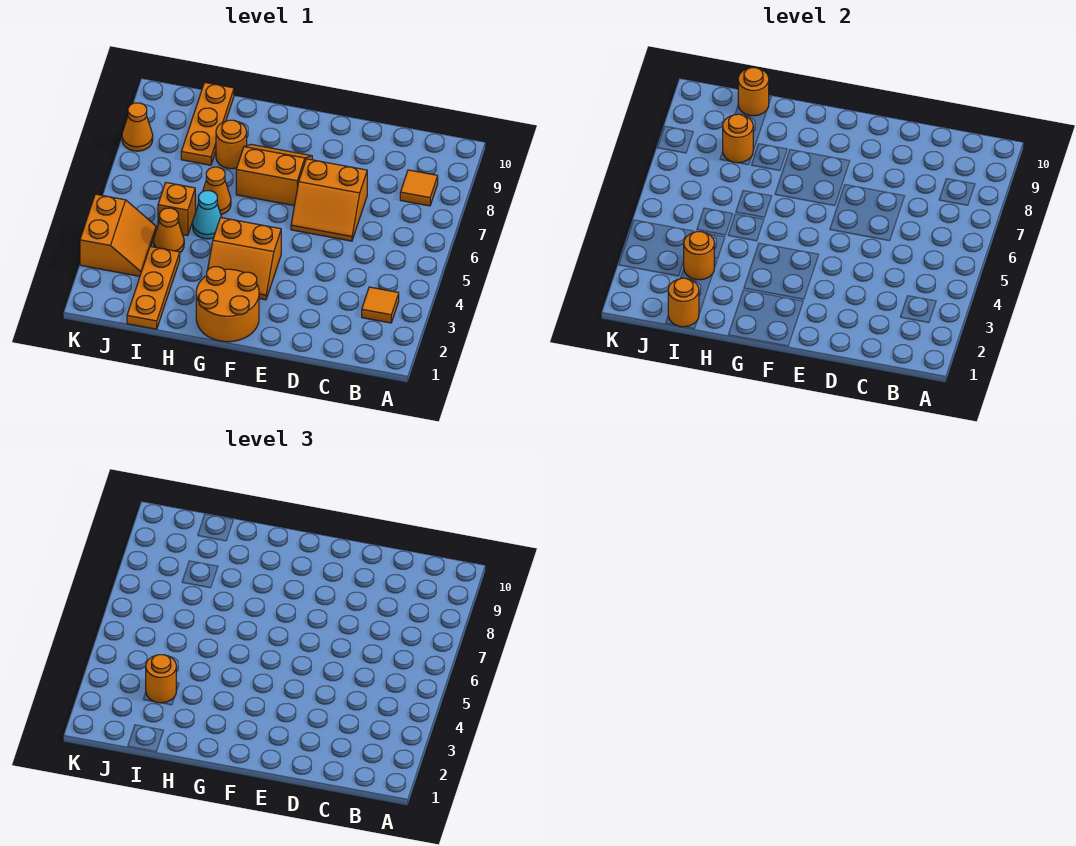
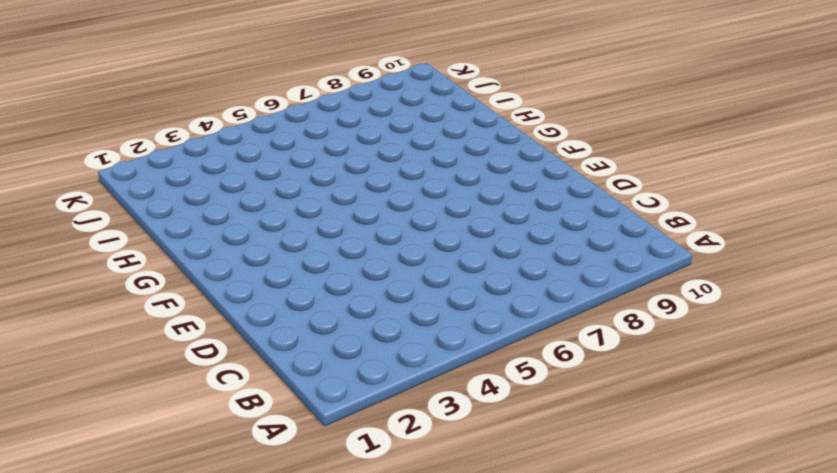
none -> orange tile B3 level 1
none -> orange tile B8 level 1
none -> orange slope D6:E7 level 1 top 7

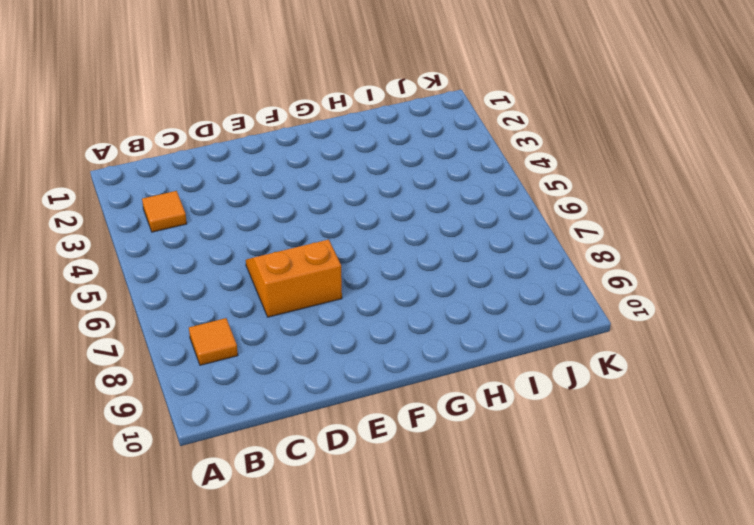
none -> orange round brick F1:G2 level 1
none -> orange slope F3:G4 level 1 top 4
none -> orange slope F7:G8 level 1 top 7

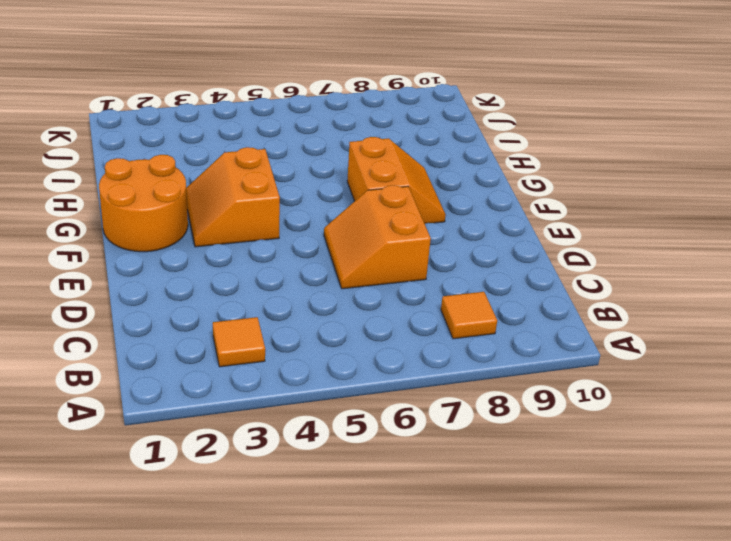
none -> cyan cone H5 level 1
none -> orange cone H6 level 1
none -> orange round brick H8 level 1

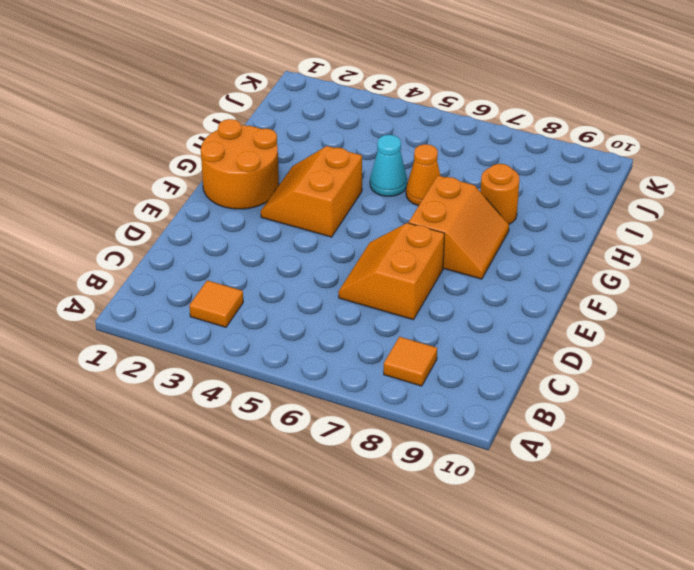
none -> orange plate I1:I3 level 1
none -> orange cone I4 level 1
none -> orange brick I5 level 1

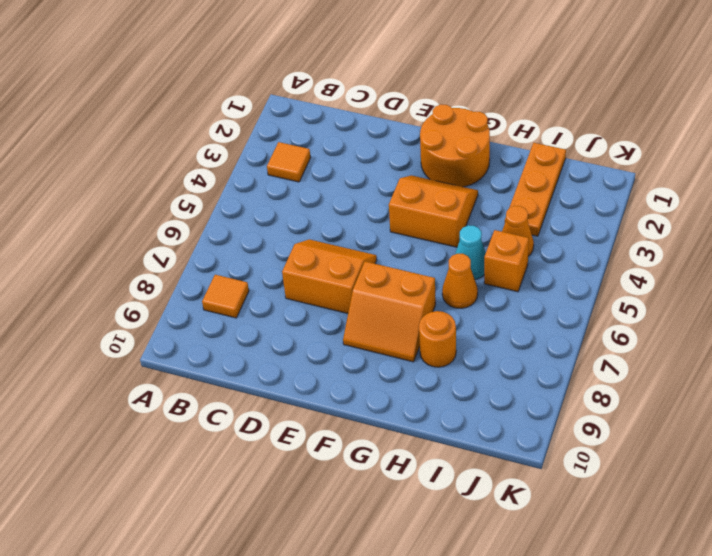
none -> orange plate I8:I10 level 1
none -> orange slope J3:K4 level 1 top K
none -> orange cone K8 level 1

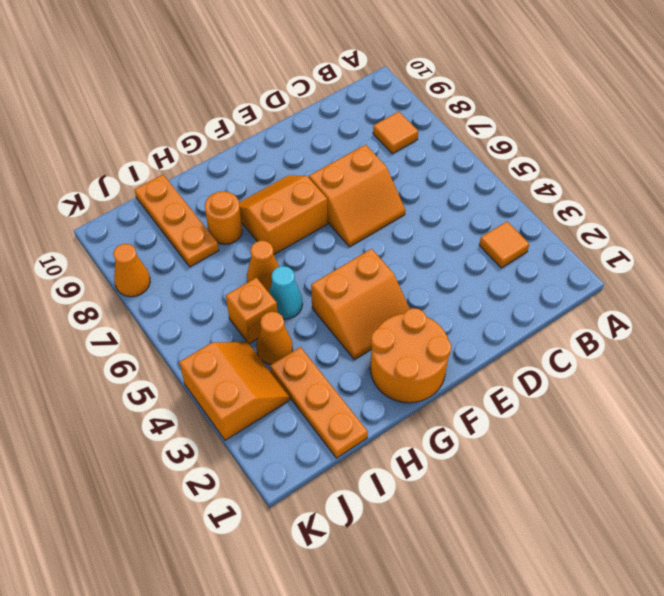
none -> orange round brick I1 level 2
none -> orange round brick I3 level 2
none -> orange round brick I8 level 2

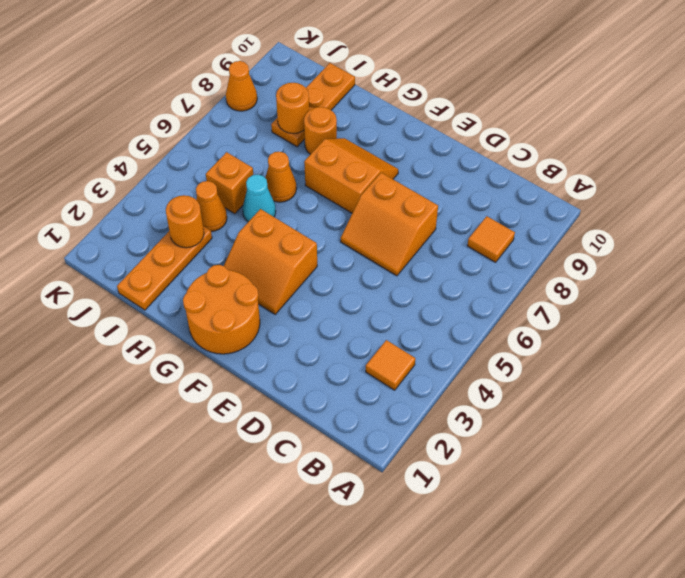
none -> orange slope J3:K4 level 1 top K
none -> orange round brick I1 level 2
none -> orange round brick I10 level 2

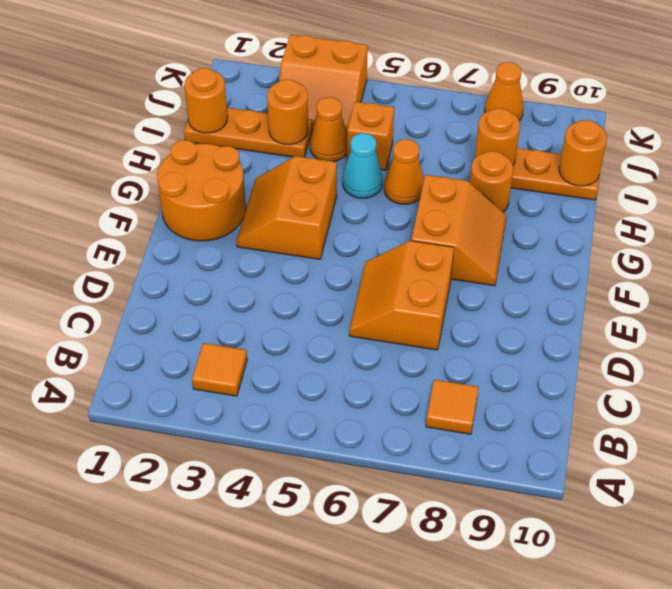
none -> orange round brick I3 level 3

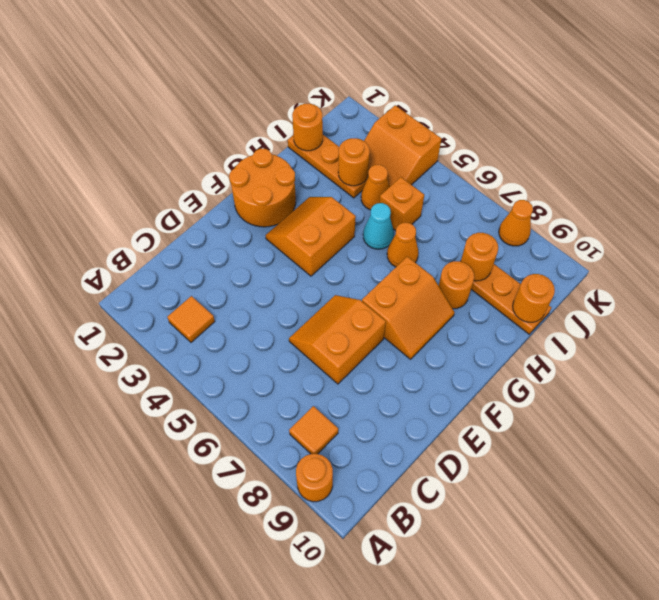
orange round brick A9 level 1 -> orange round brick I3 level 3

